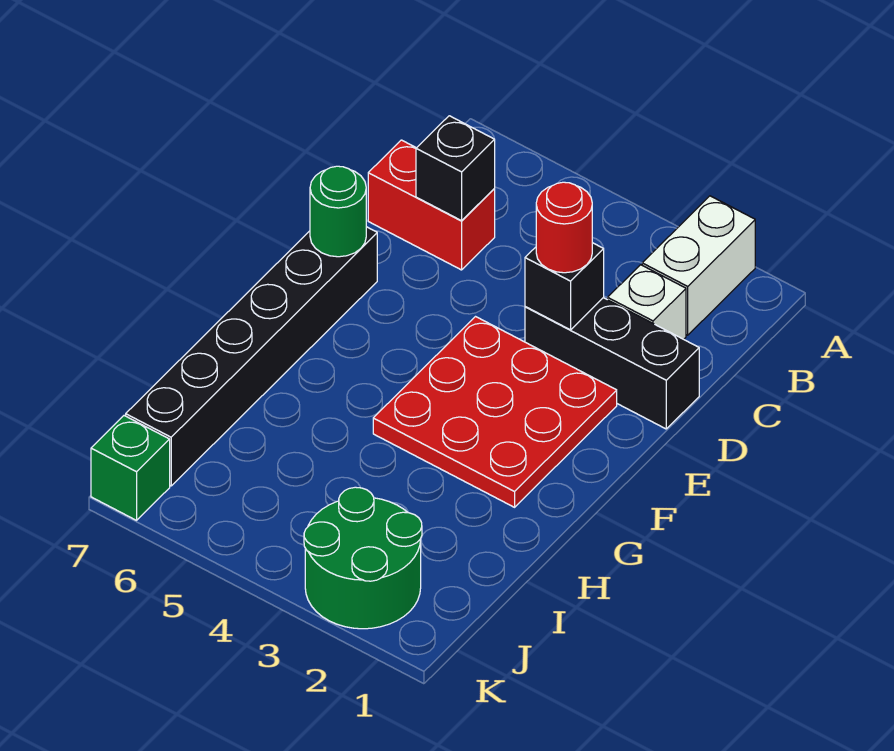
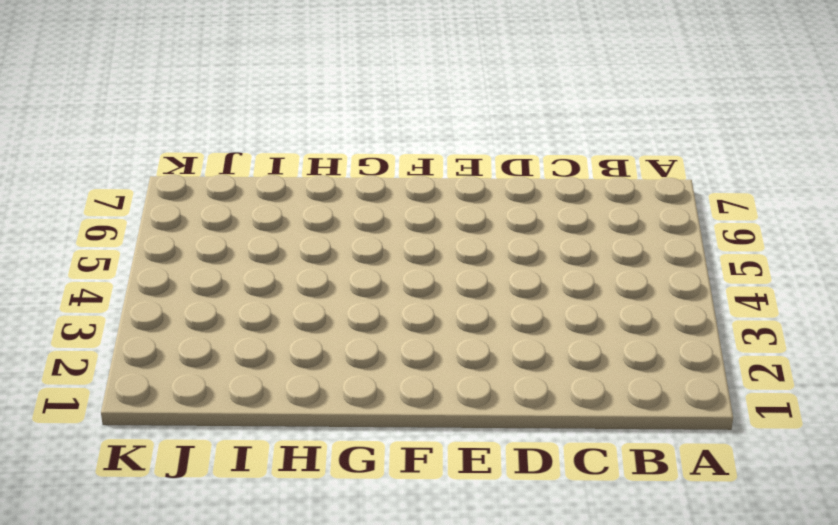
none -> white brick A2:B2 level 1
none -> white brick C2 level 1
none -> red brick C6:C7 level 1

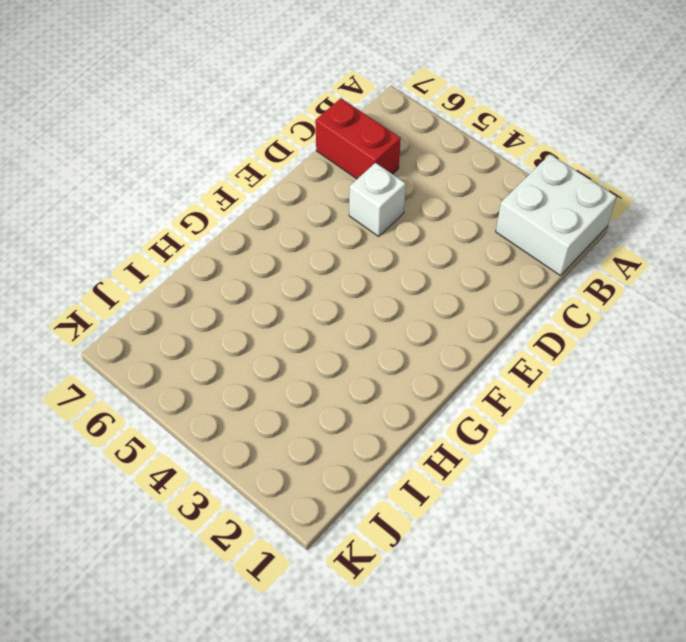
white brick A1:B2 level 1 -> white brick A2:B2 level 1
white brick D5 level 1 -> white brick C2 level 1
none -> black brick D1:D3 level 1
none -> red plate E2:G4 level 1
none -> black brick E7:J7 level 1

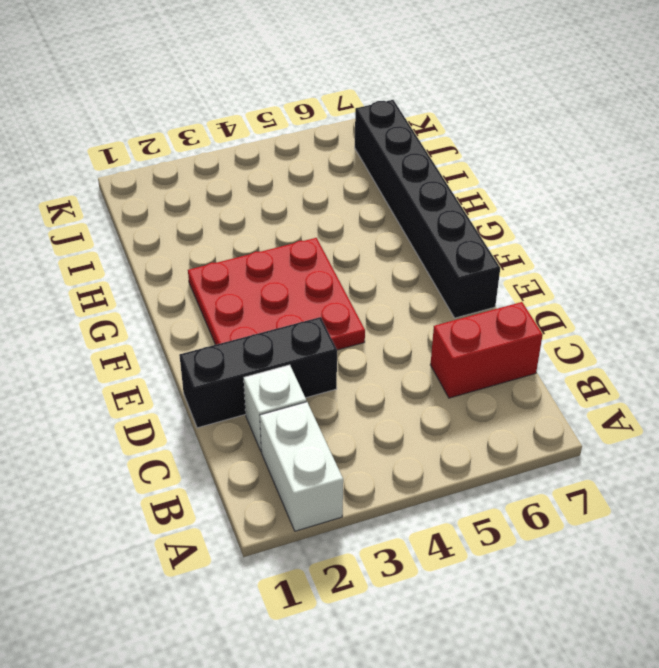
none -> green round brick J2:K3 level 1
none -> green brick K7 level 1
none -> black brick C6 level 2

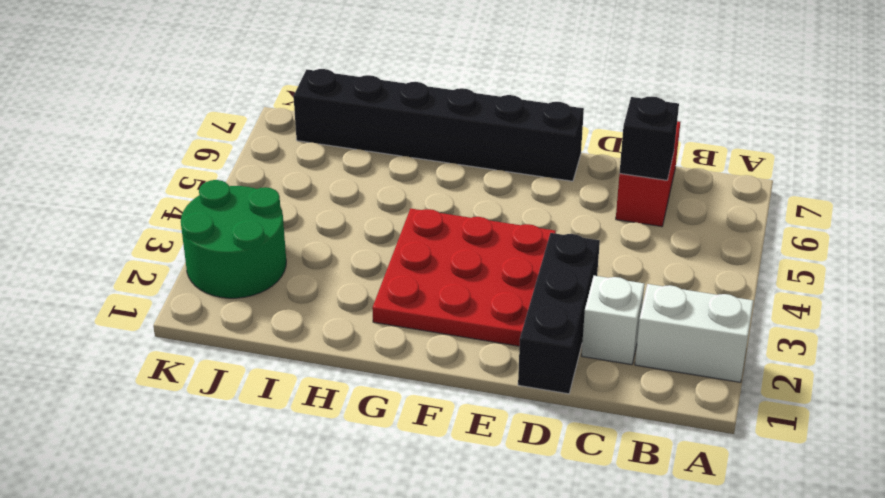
none -> green brick K7 level 1
none -> black brick D3 level 2
none -> green round brick E7 level 2

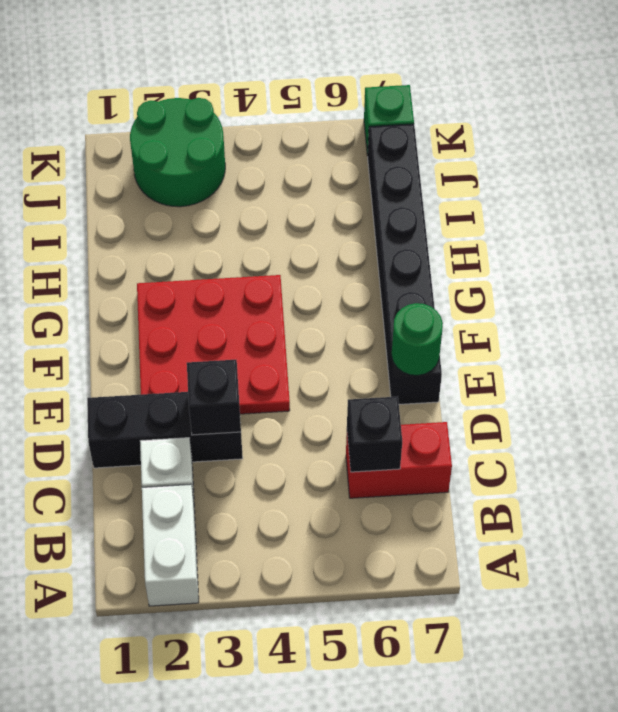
none -> red round brick D3 level 3

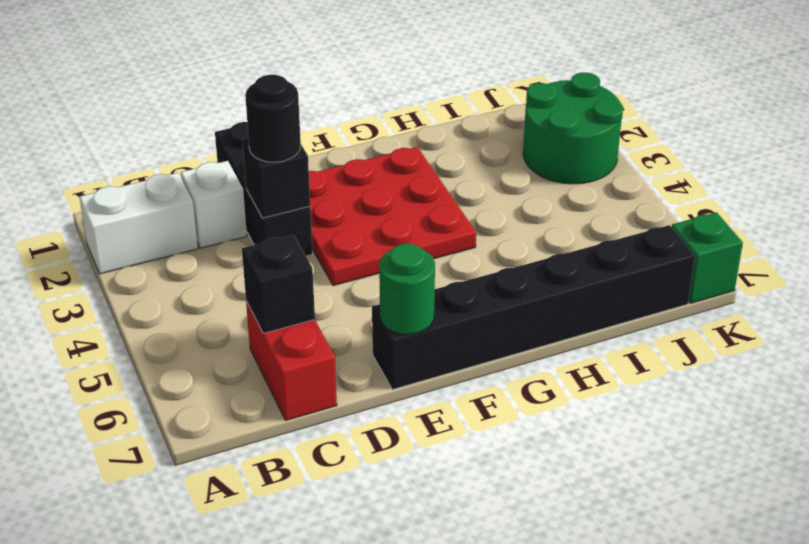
black round brick D3 level 3 -> red round brick D3 level 3

